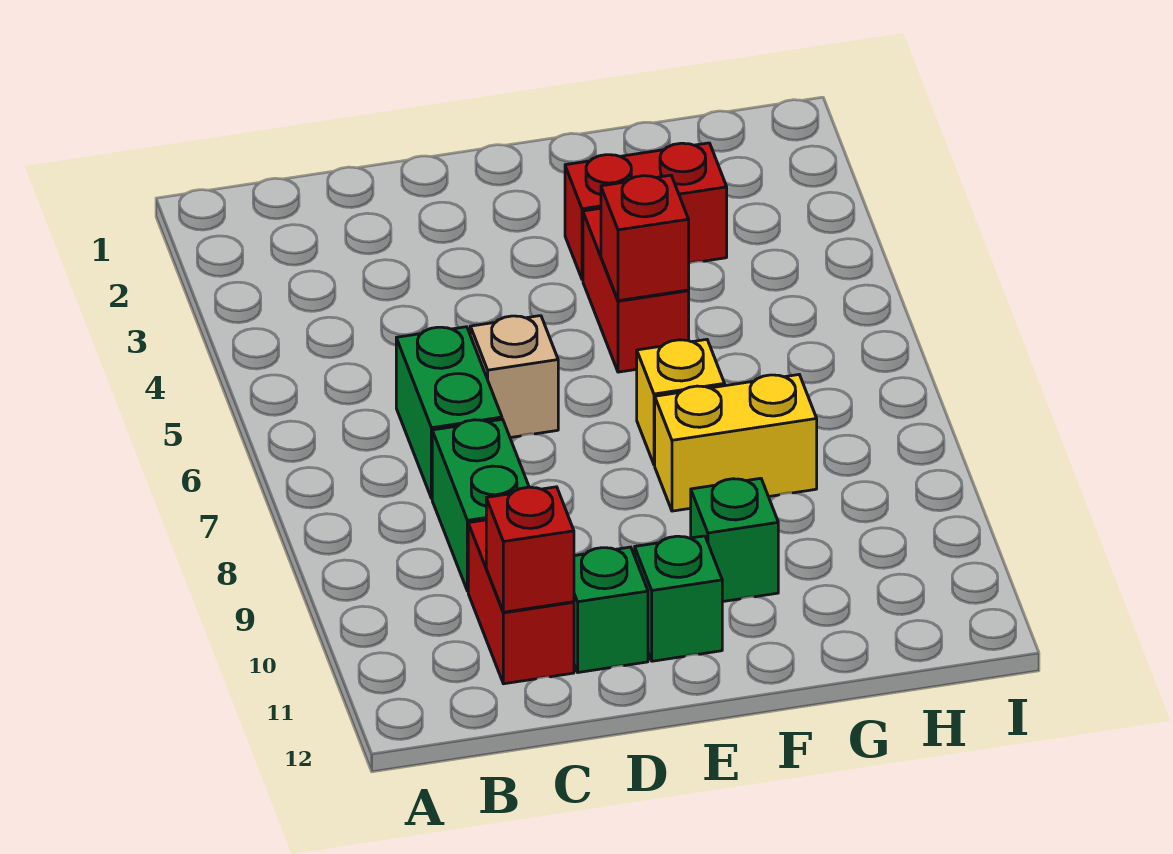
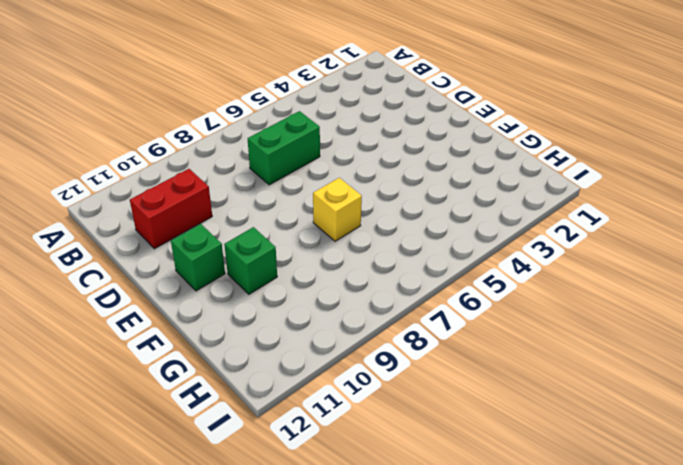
none -> green brick C8:C9 level 1
none -> tan brick D6 level 1
none -> green brick D11 level 1

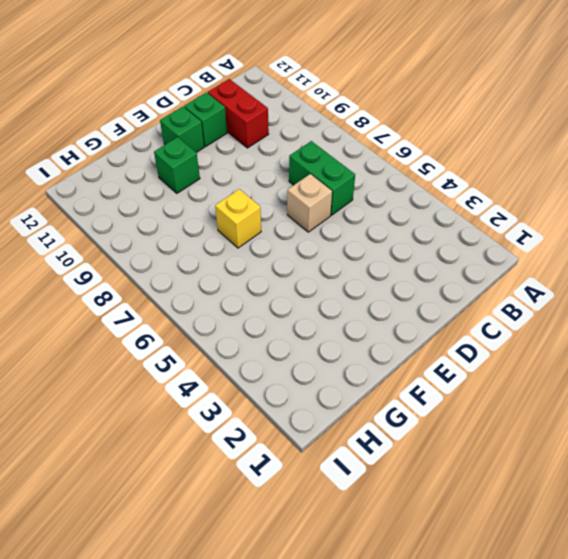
none -> green brick C8:C9 level 1
none -> red brick F3:G3 level 1
none -> red brick F4:F5 level 1

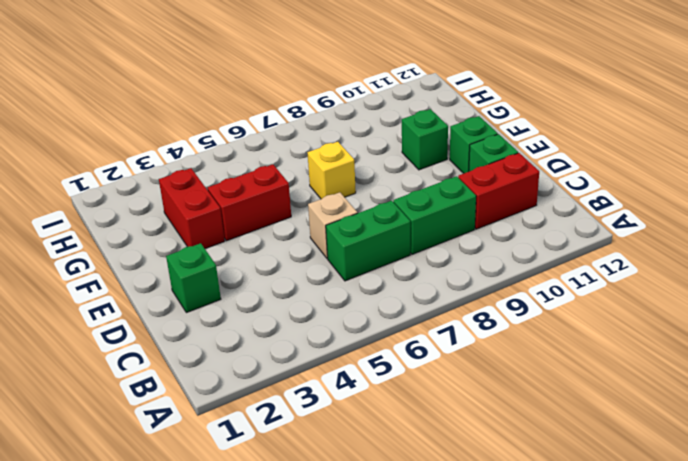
green brick D2 level 1 -> none
none -> yellow brick F8:G8 level 1
none -> red brick C11 level 2
none -> red brick F5 level 2

